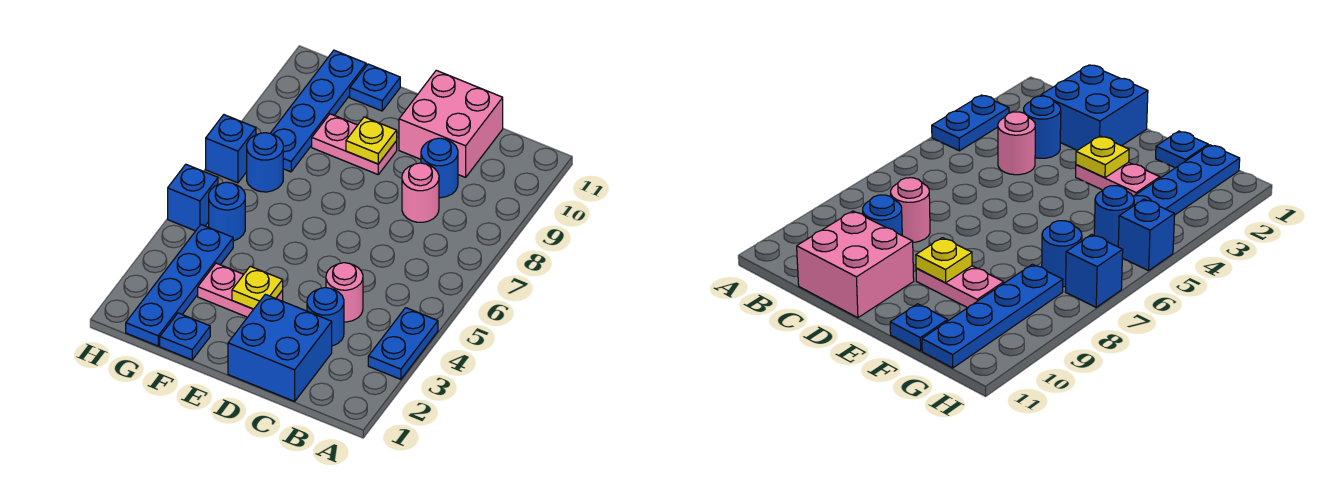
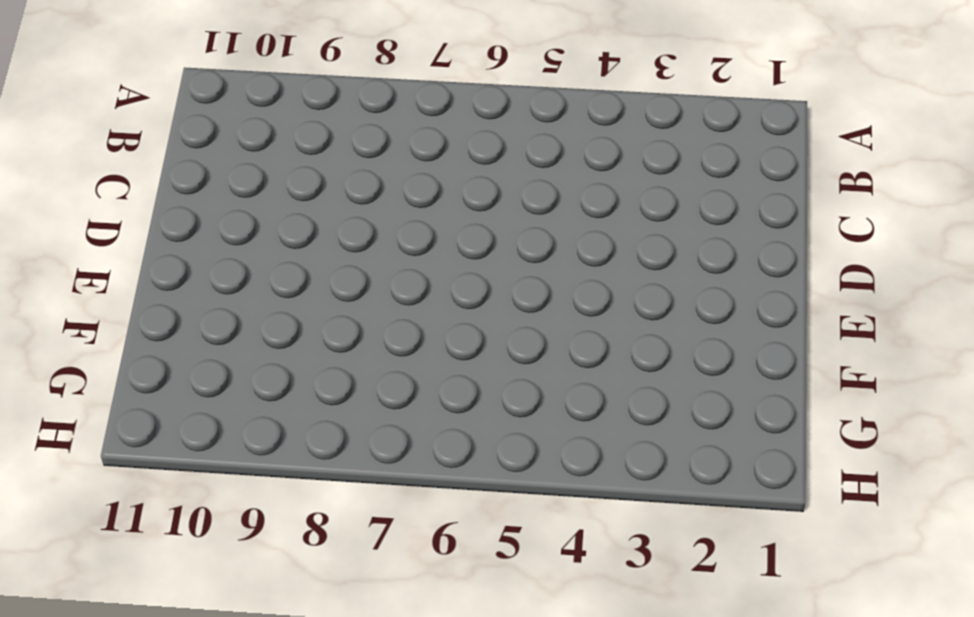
none -> blue plate A3:A4 level 1
none -> blue brick C1:D2 level 1
none -> blue round brick C3 level 1

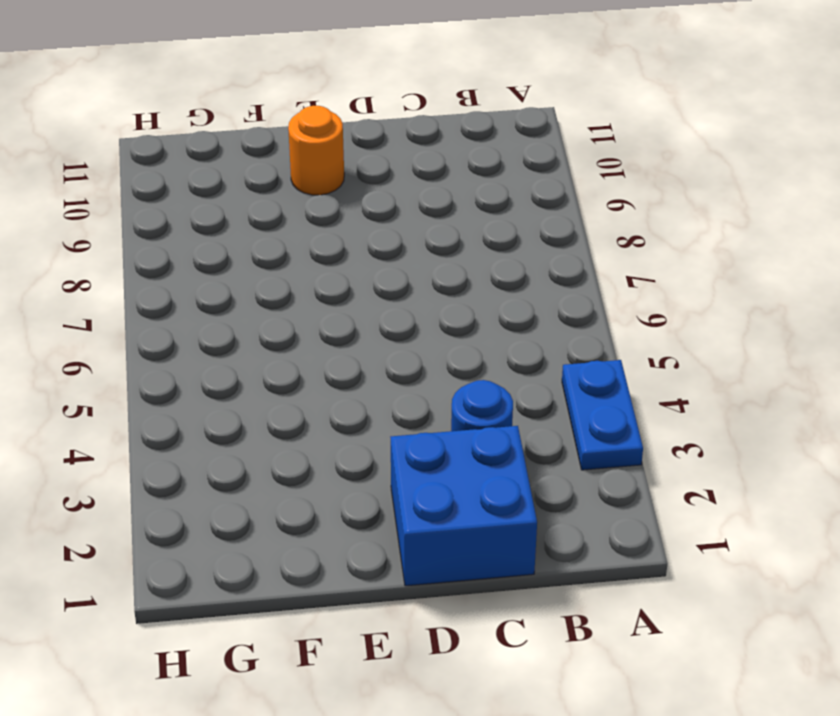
orange round brick E10 level 1 -> none
none -> pink round brick C4 level 1
none -> pink round brick C8 level 1
none -> blue round brick C9 level 1

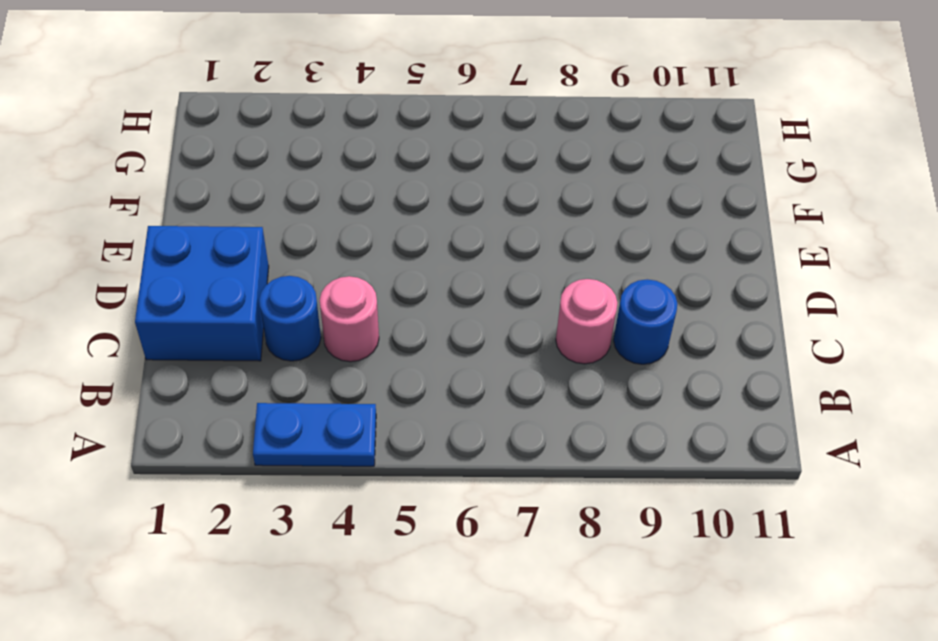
none -> pink brick C10:D11 level 1
none -> pink plate E3:F3 level 1
none -> pink plate E9:F9 level 1

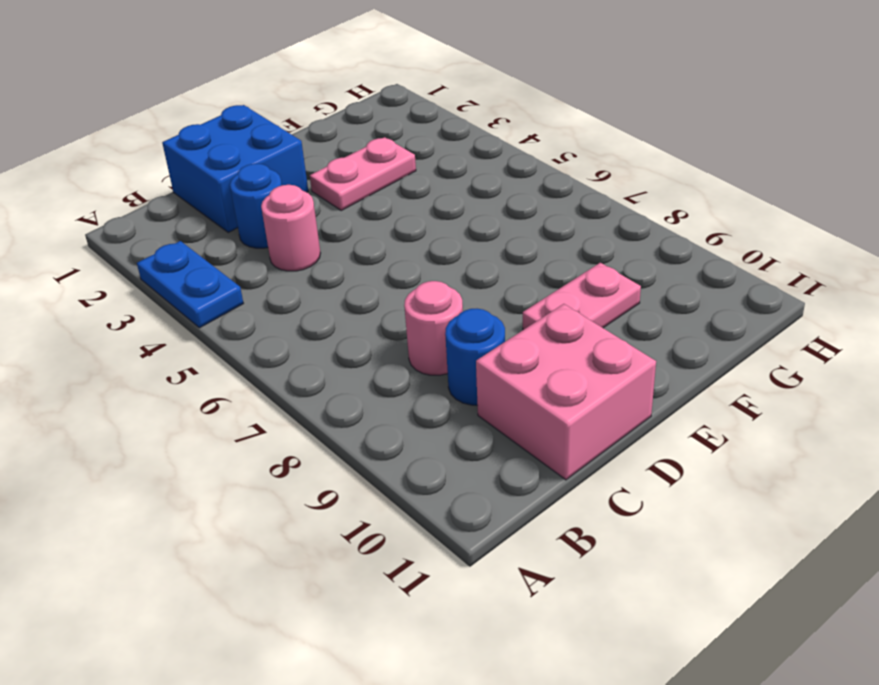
none -> blue plate F1 level 1
none -> blue plate F11 level 1
none -> blue plate G1:G4 level 1

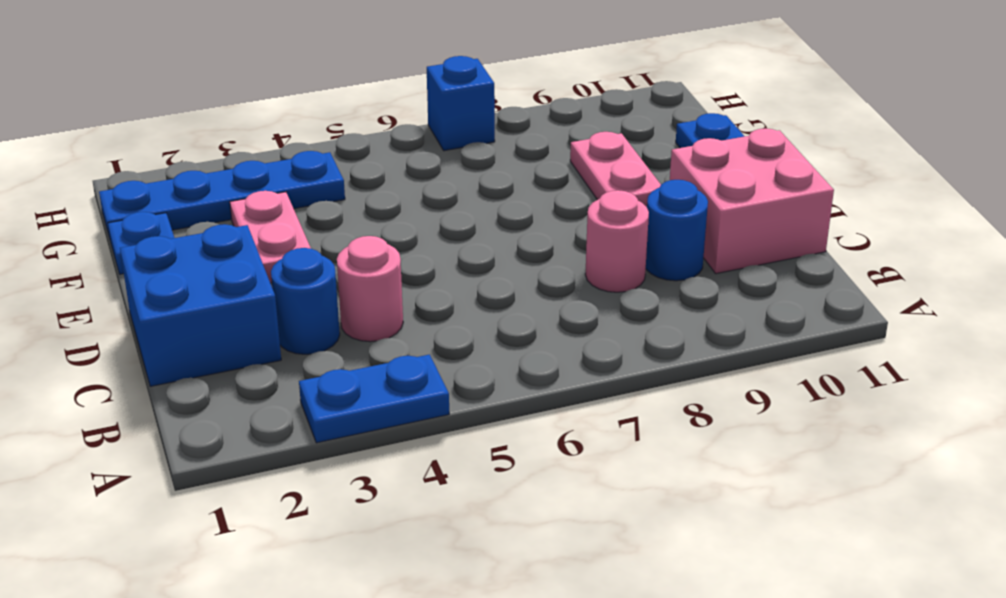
none -> blue round brick G5 level 1
none -> blue round brick G7 level 1
none -> blue plate G8:G11 level 1

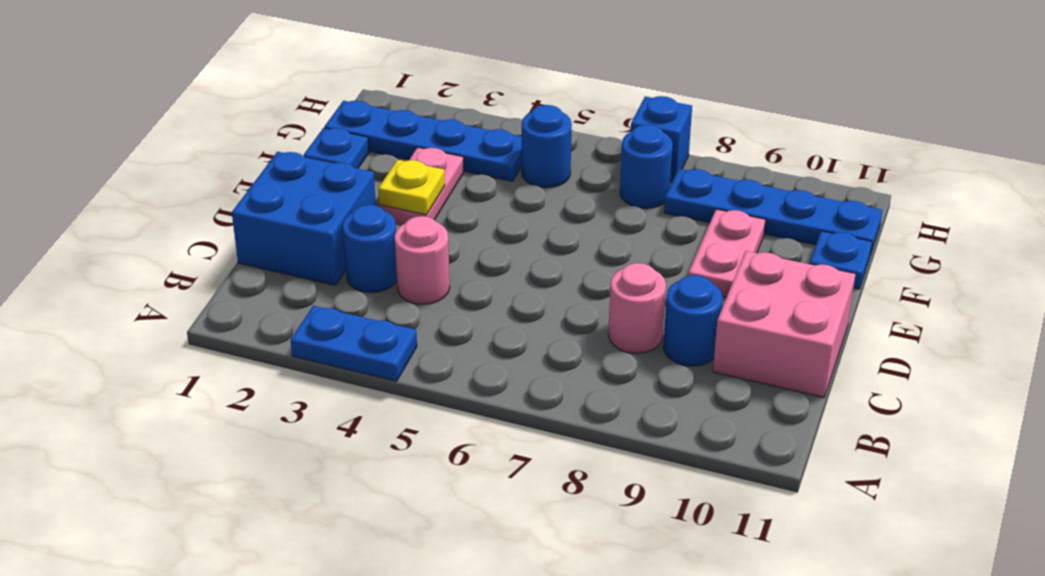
none -> blue brick H5 level 1
none -> yellow plate E9 level 2

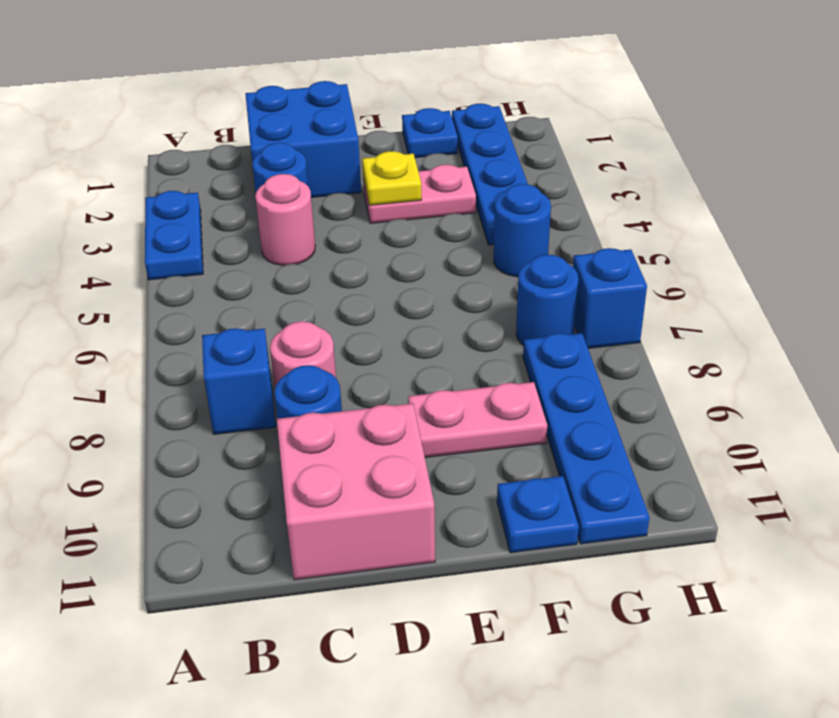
blue brick B8 level 1 -> blue brick H5 level 1
none -> yellow plate E9 level 2

